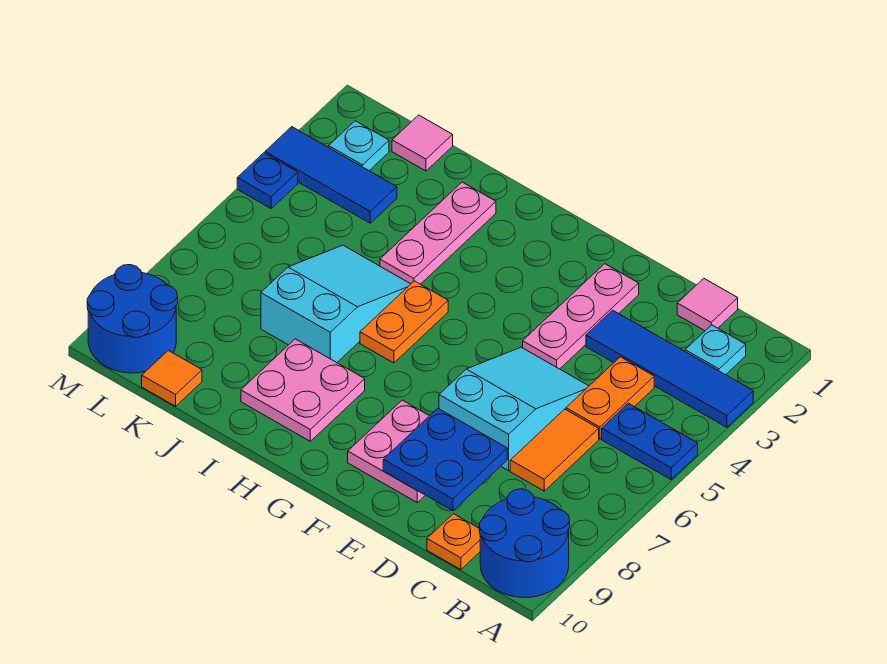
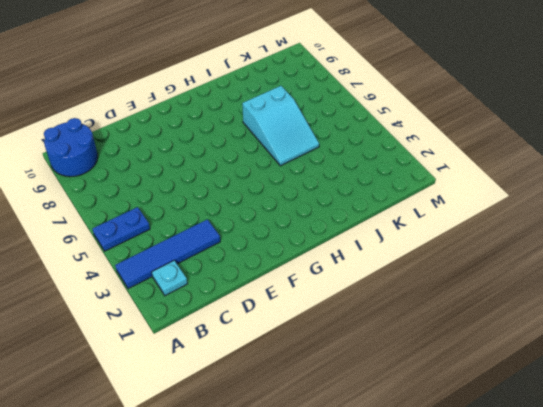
none -> pink tile C1 level 1
none -> orange plate C4:C5 level 1
none -> orange tile C6:C7 level 1

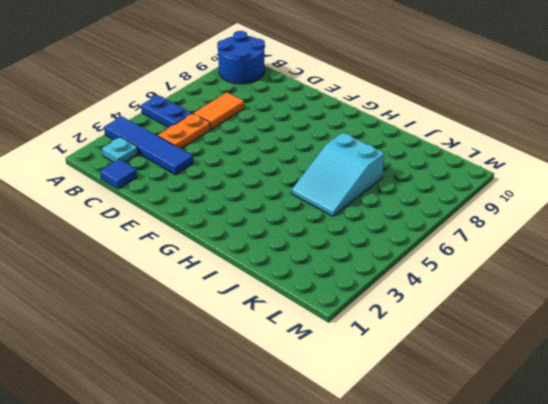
blue tile C1 level 1 -> pink tile C1 level 1
none -> orange plate C10 level 1
none -> cyan slope D5:E7 level 1 top 7
none -> pink plate E2:E4 level 1

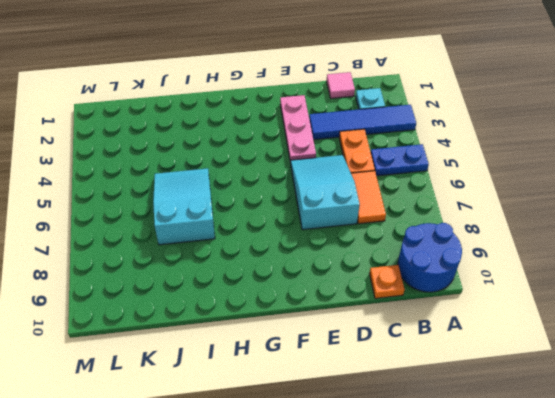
none -> pink plate E8:F9 level 1
none -> orange plate H5:H6 level 1
none -> pink plate H8:I9 level 1

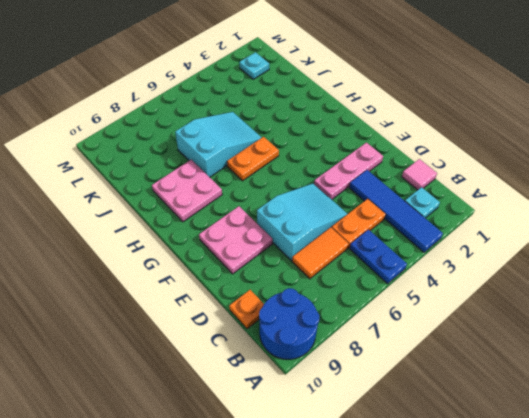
none -> pink plate I2:I4 level 1
none -> pink tile K1 level 1
none -> blue tile K3:M3 level 1

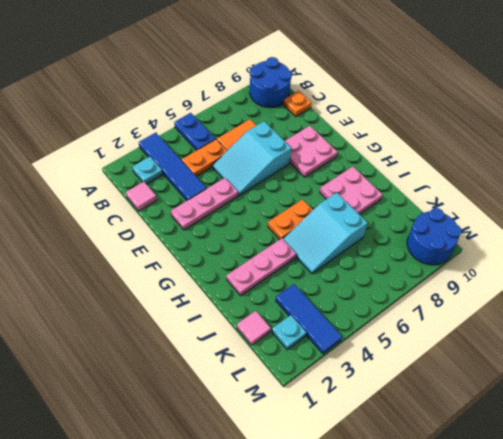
none -> orange tile K10 level 1
none -> blue plate M4 level 1
none -> blue plate D8:E9 level 2

